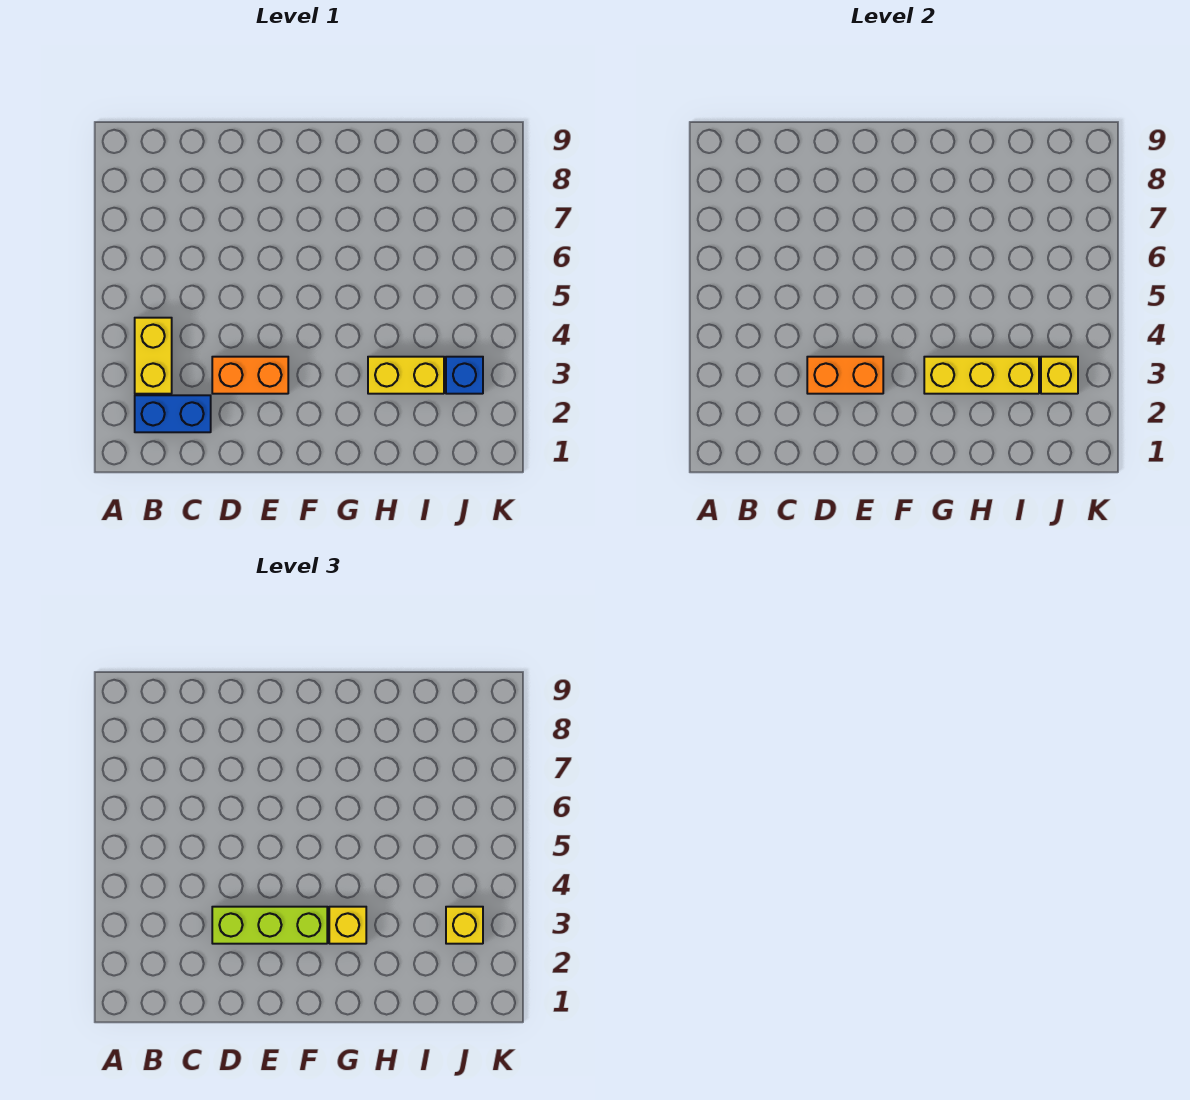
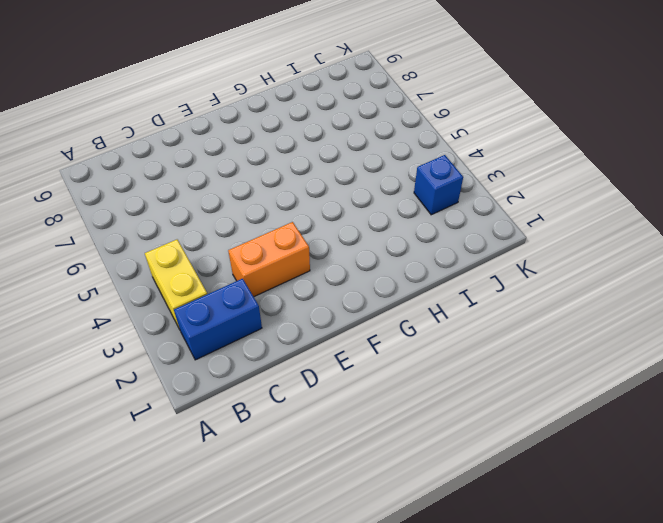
none -> yellow brick H3:I3 level 1
none -> orange brick D3:E3 level 2

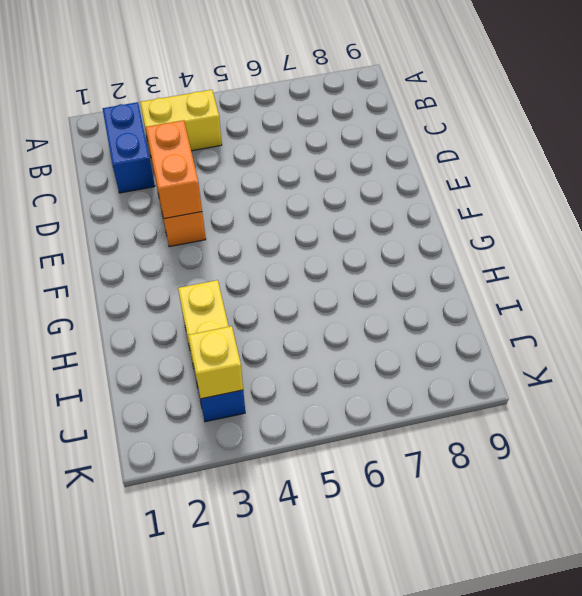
none -> yellow brick G3:I3 level 2
none -> lime brick D3:F3 level 3

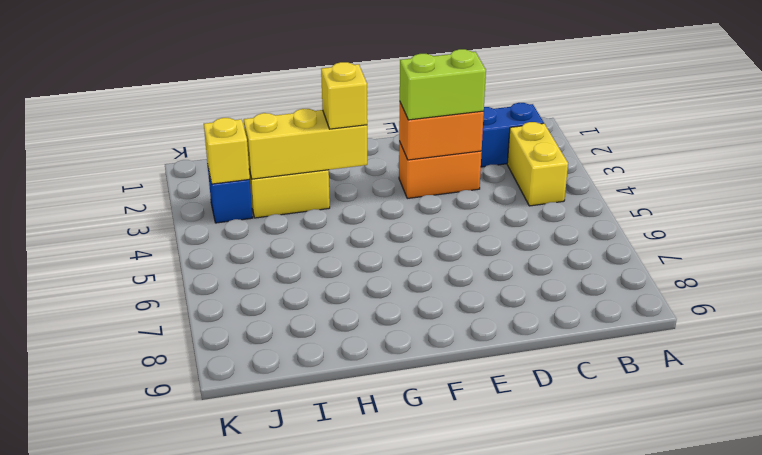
lime brick D3:E3 level 3 -> lime brick D3:F3 level 3
none -> yellow brick J3 level 3

